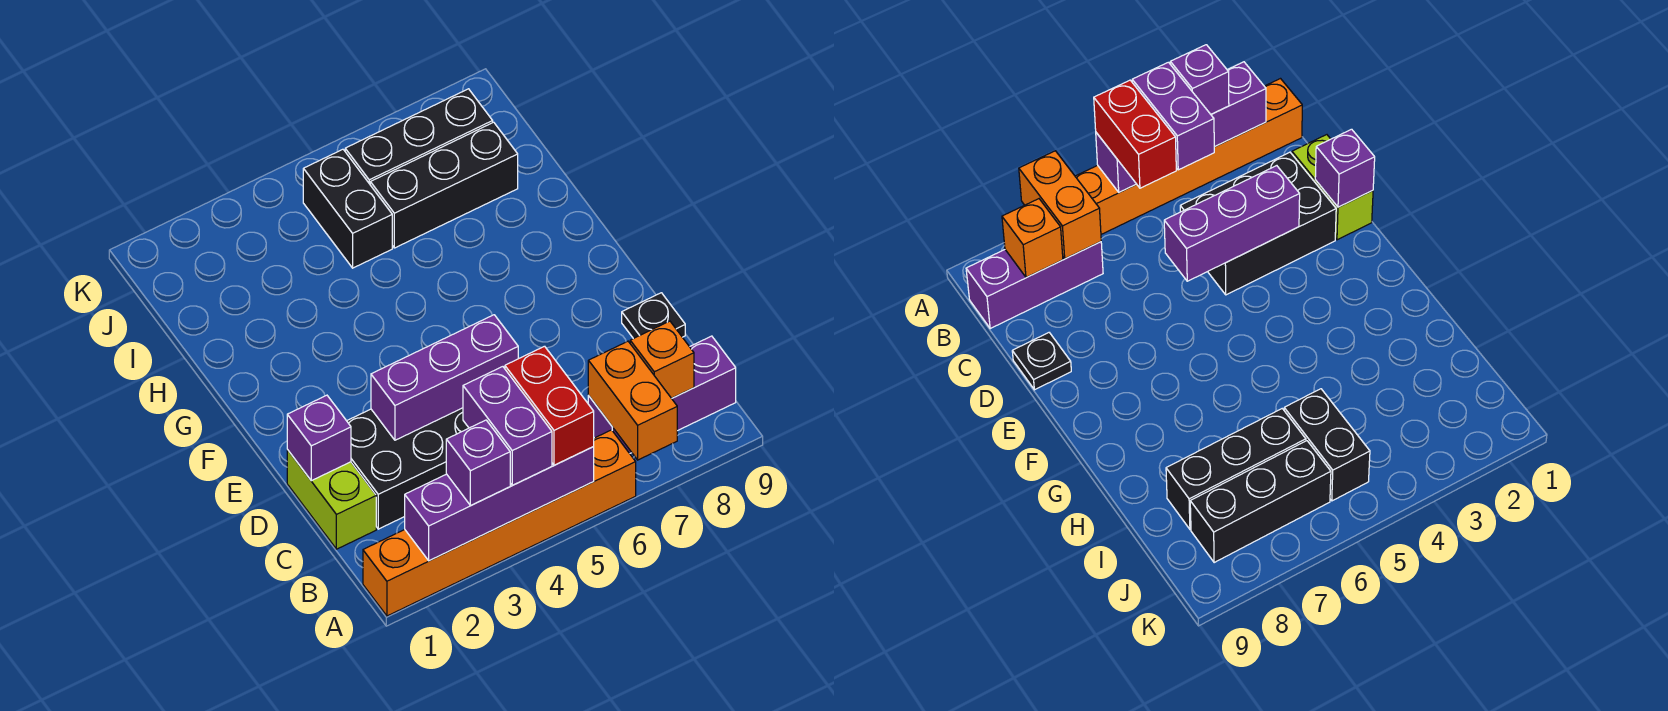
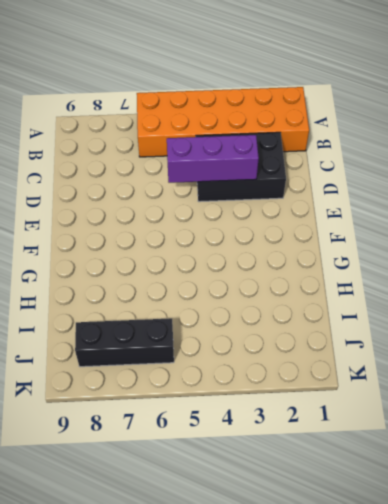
orange brick A1:B6 level 1 -> orange brick A1:A6 level 1
none -> purple brick B7:B9 level 1
none -> lime brick C1:D1 level 1
none -> black plate D9 level 1

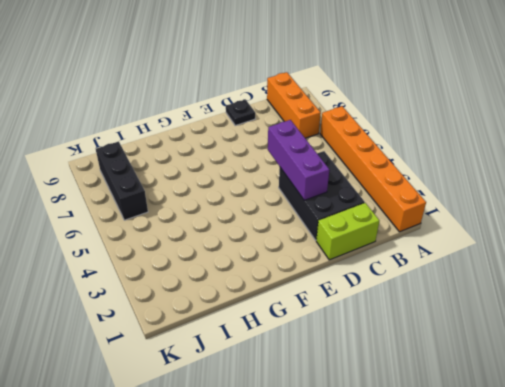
orange brick B7:B9 level 1 -> purple brick B7:B9 level 1
none -> black brick I5:J5 level 1
none -> black brick I6:I8 level 1
none -> purple brick A2:A5 level 2

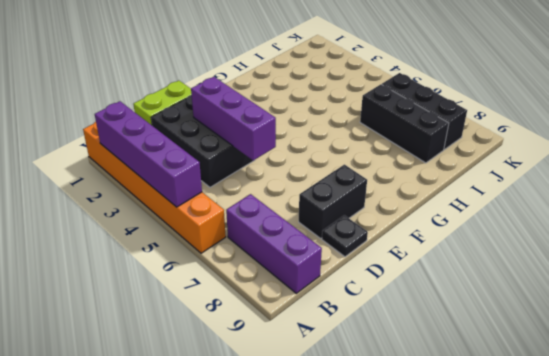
black brick D8:E8 level 1 -> black brick I5:J5 level 1
none -> orange brick A7:B7 level 2
none -> orange brick B8 level 2
none -> purple brick D1 level 2

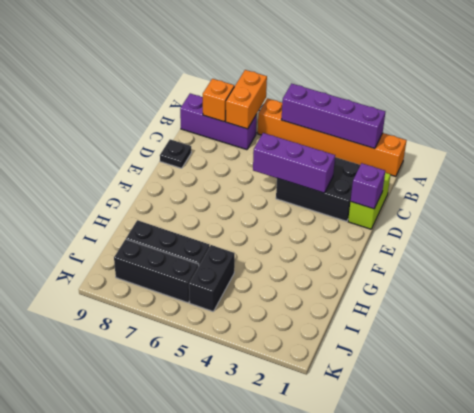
none -> purple brick A3 level 3
none -> purple brick A4:B4 level 3
none -> red brick A5:B5 level 3

